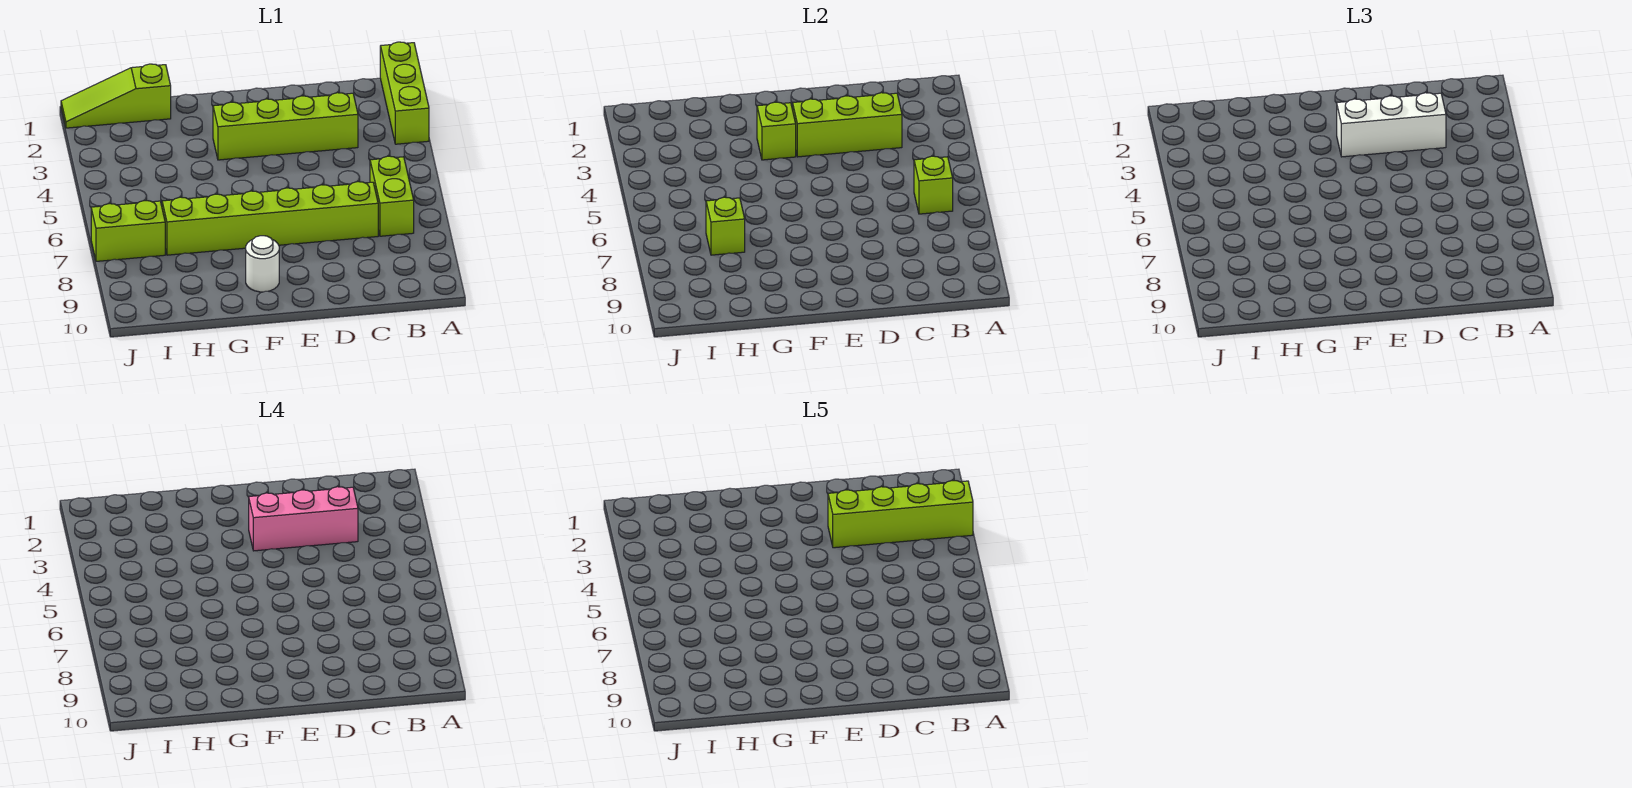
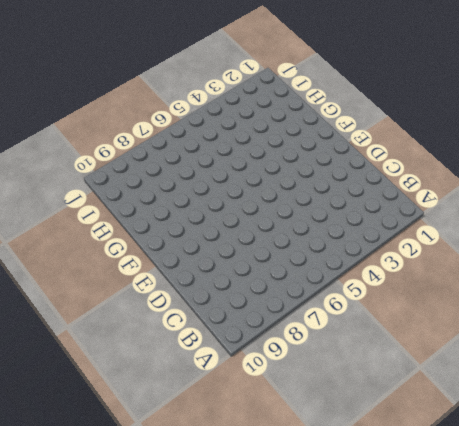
none -> lime brick A1:A3 level 1
none -> lime brick B6:B7 level 1
none -> lime brick C3:F3 level 1

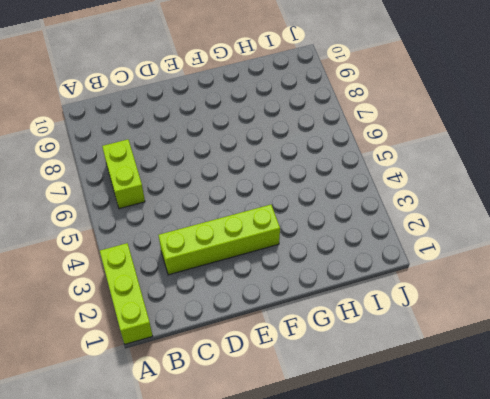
none -> lime brick C7:H7 level 1
none -> white round brick F9 level 1
none -> lime slope H1:J1 level 1 top H

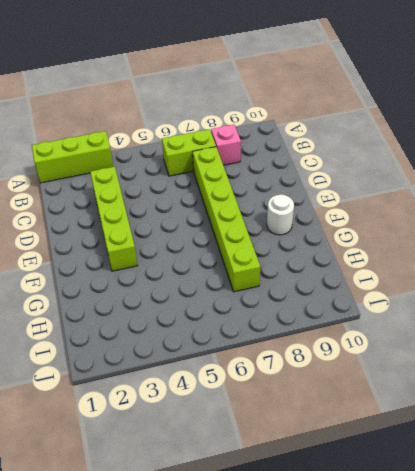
pink brick B8 level 1 -> none
none -> lime slope H1:J1 level 1 top H
none -> lime brick I7:J7 level 1
none -> lime brick B6 level 2

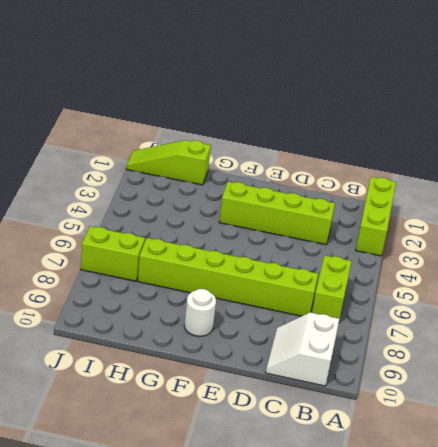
white slope B9:C10 level 1 top B -> none
none -> lime brick B6 level 2
none -> lime brick C3:E3 level 2
none -> lime brick F3 level 2

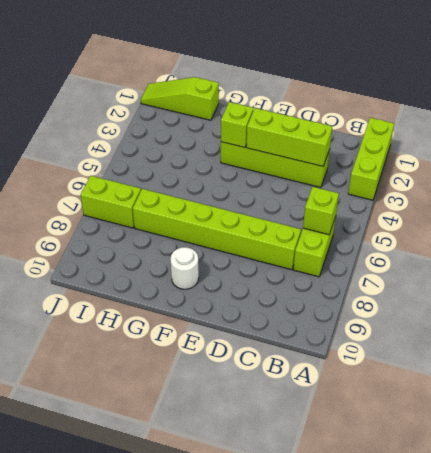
none -> lime brick H7 level 2
none -> white brick C3:E3 level 3
none -> pink brick C3:E3 level 4

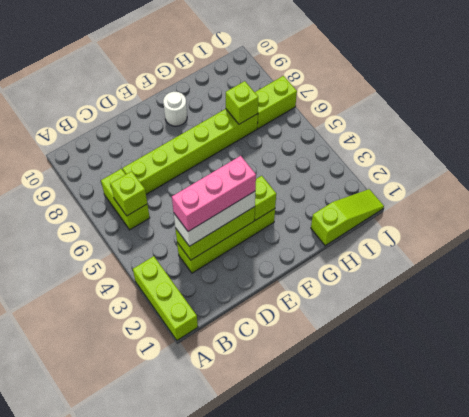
none -> lime brick A3:D3 level 5

